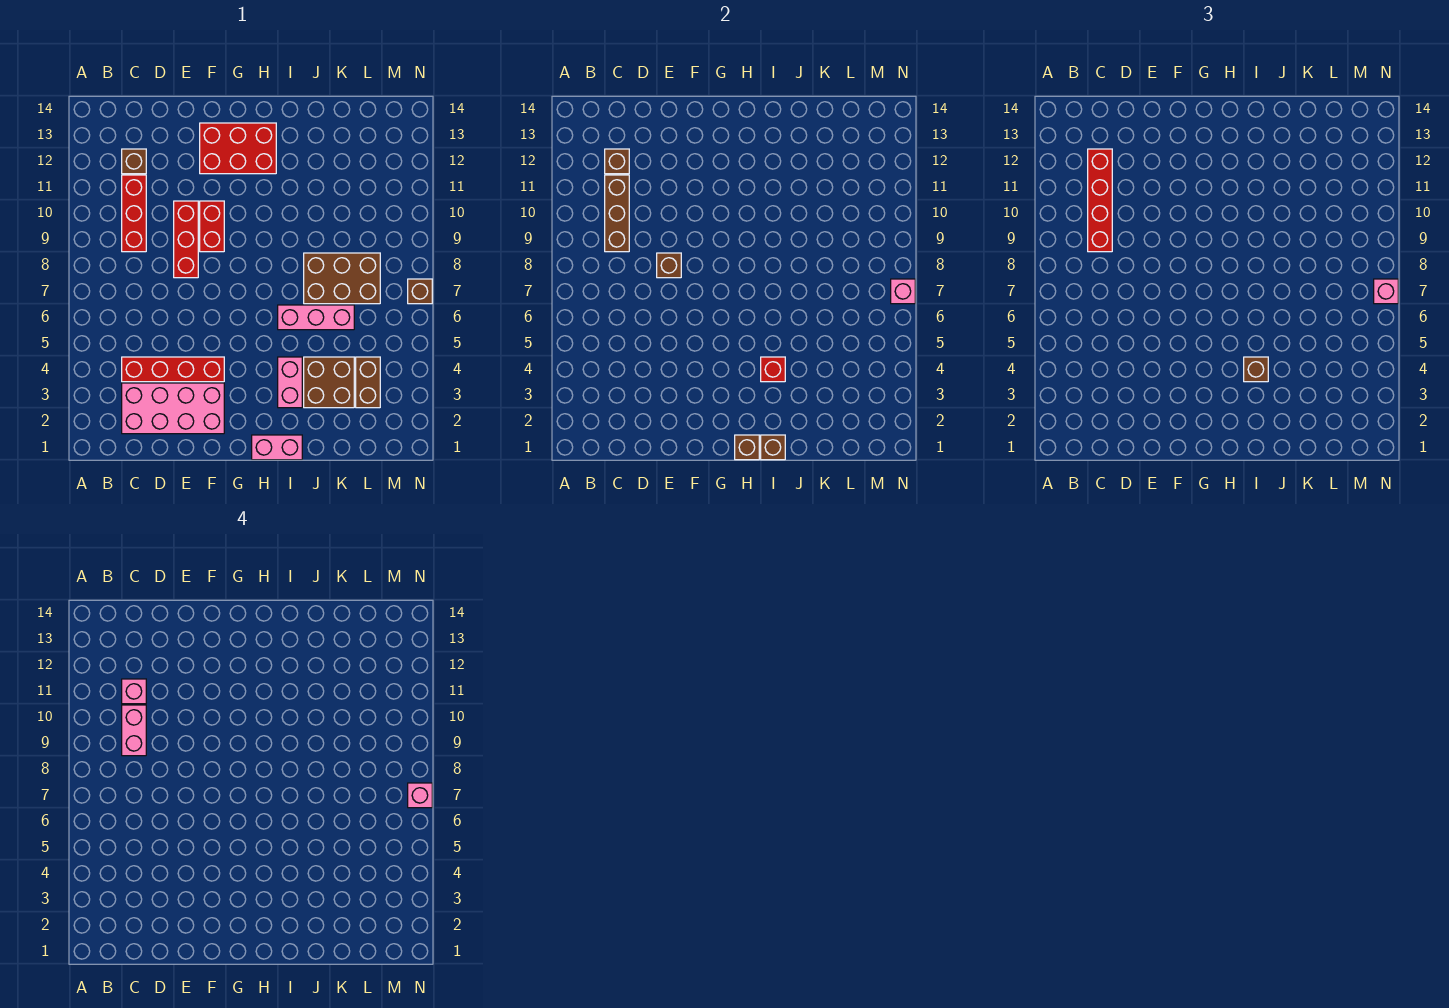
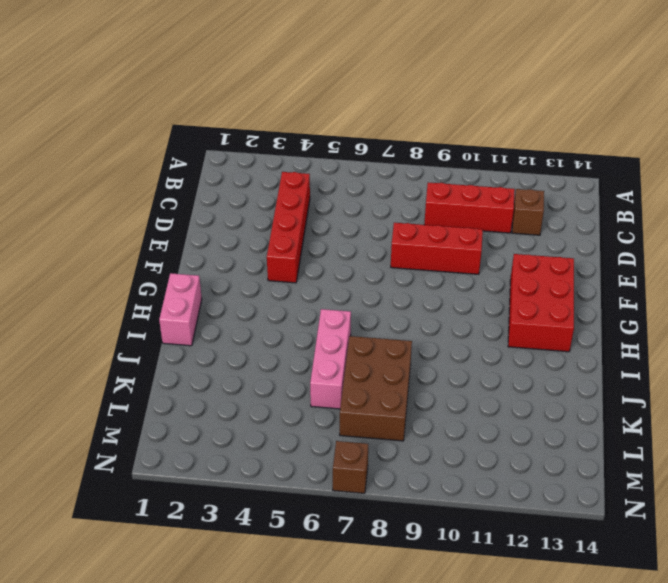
none -> pink brick C2:F3 level 1
none -> red brick F9:F10 level 1
none -> pink brick I3:I4 level 1

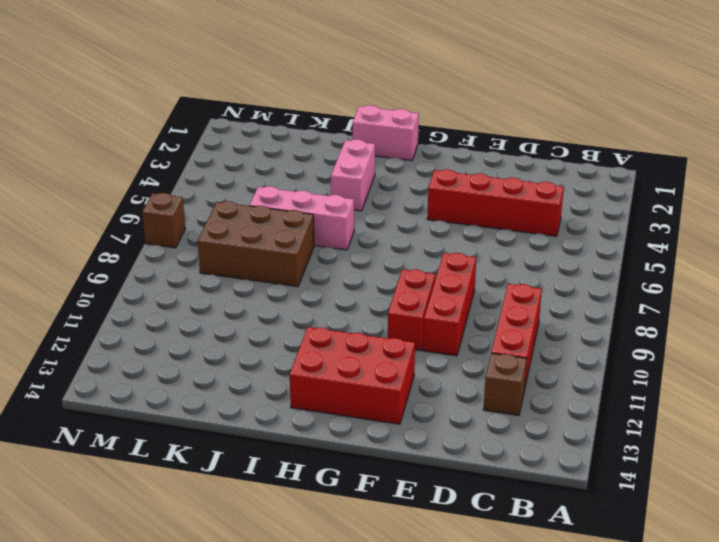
none -> pink brick C2:F3 level 1
none -> brown brick J3:K4 level 1
none -> brown brick L3:L4 level 1

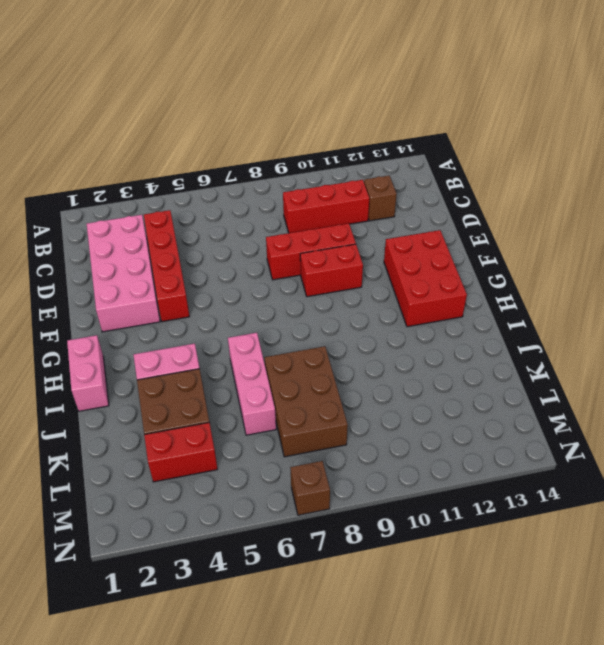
red brick L3:L4 level 1 -> brown brick L3:L4 level 1
none -> brown brick C9:C11 level 2
none -> brown brick C12 level 2
none -> brown brick E8 level 2

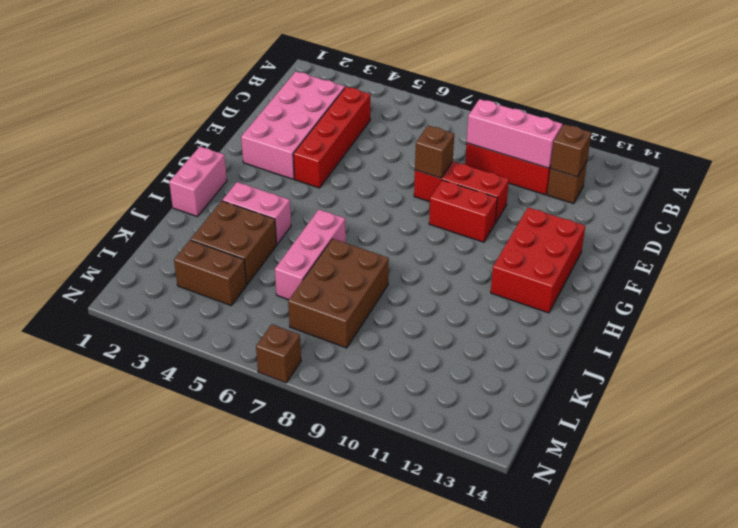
pink brick C9:C11 level 2 -> brown brick C9:C11 level 2
none -> brown brick H1 level 2
none -> brown brick I1 level 2
none -> red brick I4 level 2

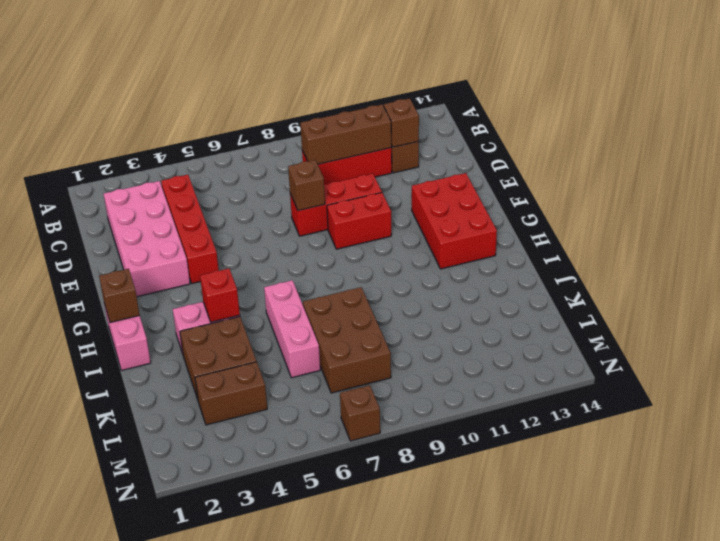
none -> brown brick I1 level 2
none -> pink brick N7 level 2
none -> red brick C9:C12 level 3

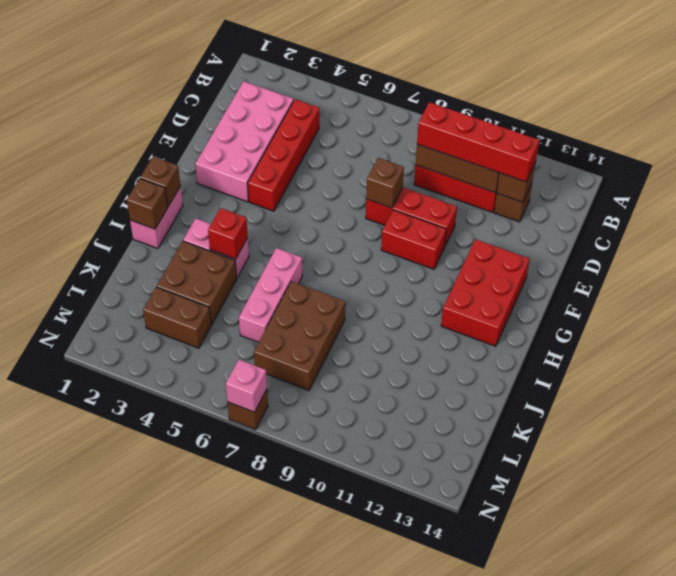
none -> brown brick I4 level 3
none -> pink brick N7 level 3
none -> pink brick C9:C10 level 4

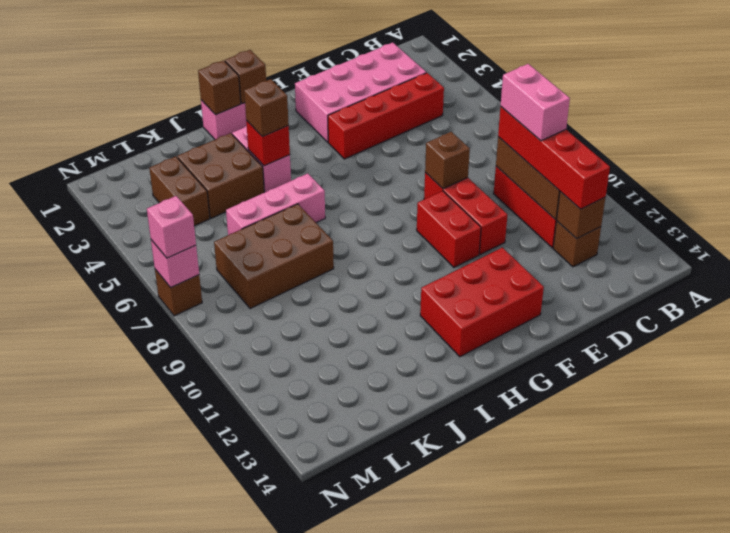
none -> pink brick C11 level 4
none -> pink brick N7 level 4

